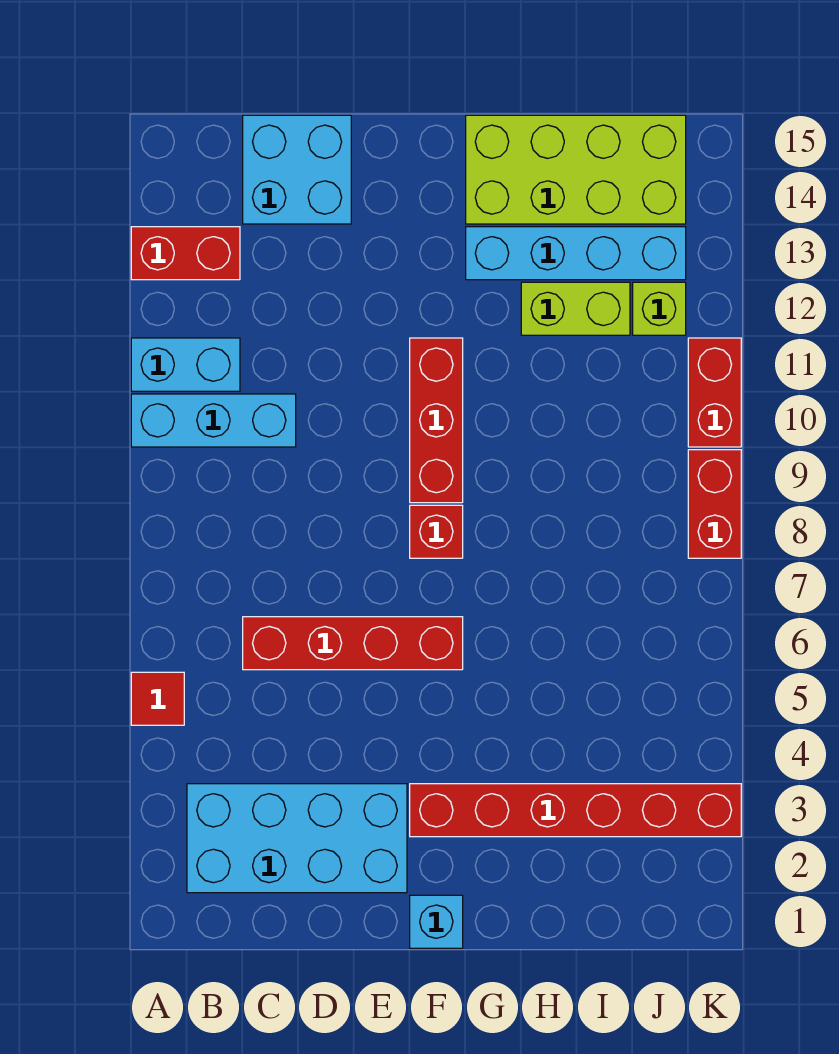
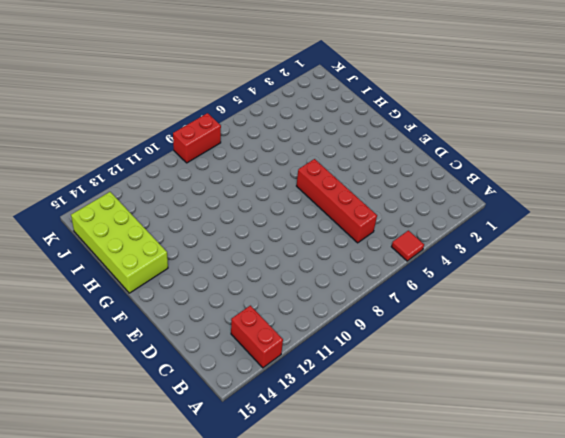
none -> cyan brick A10:C10 level 1
none -> cyan brick A11:B11 level 1
none -> cyan brick B2:E3 level 1

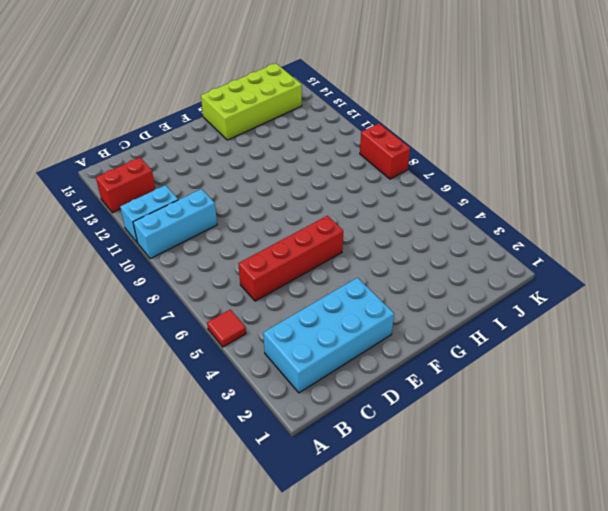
none -> cyan brick C14:D15 level 1
none -> cyan brick F1 level 1
none -> red brick F3:K3 level 1

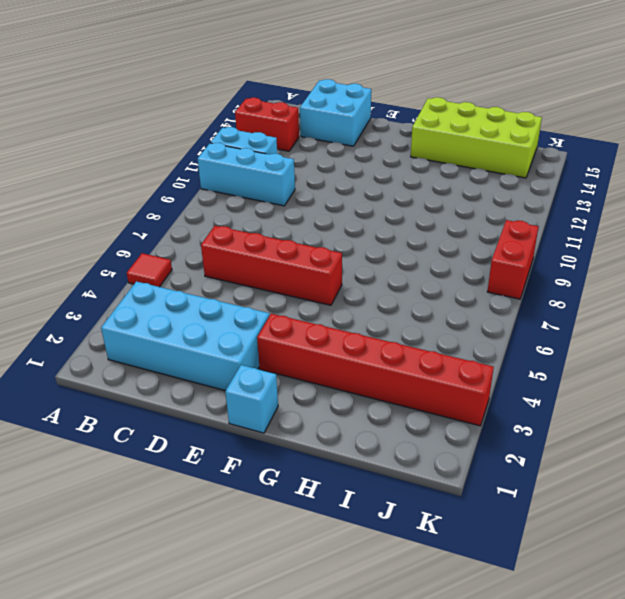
none -> red brick F8 level 1
none -> red brick F9:F11 level 1
none -> cyan brick G13:J13 level 1

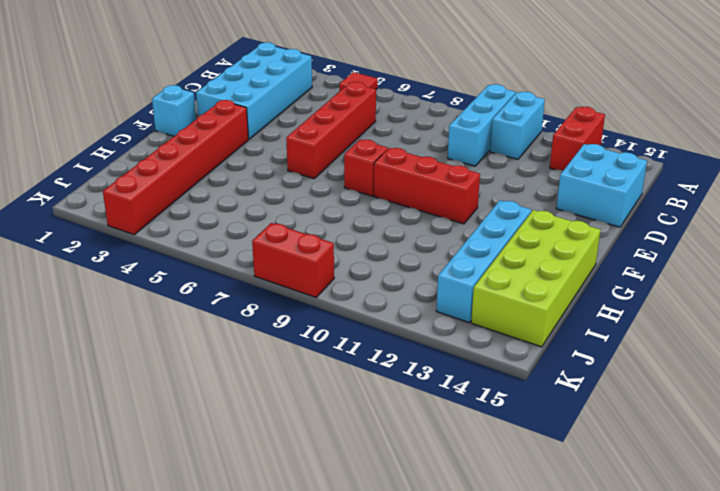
none -> lime brick H12:I12 level 1
none -> lime brick J12 level 1
none -> red brick K10:K11 level 1

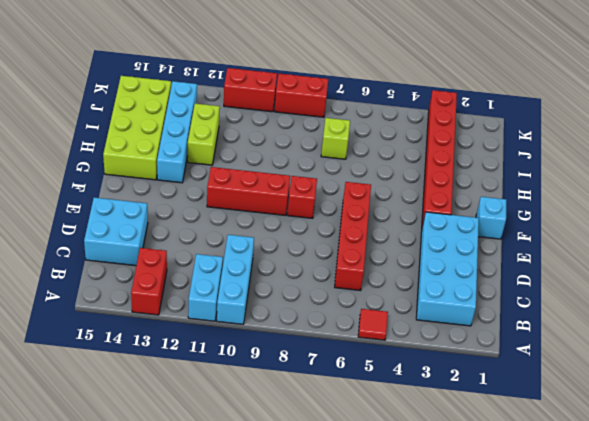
lime brick I7 level 1 -> lime brick J12 level 1

